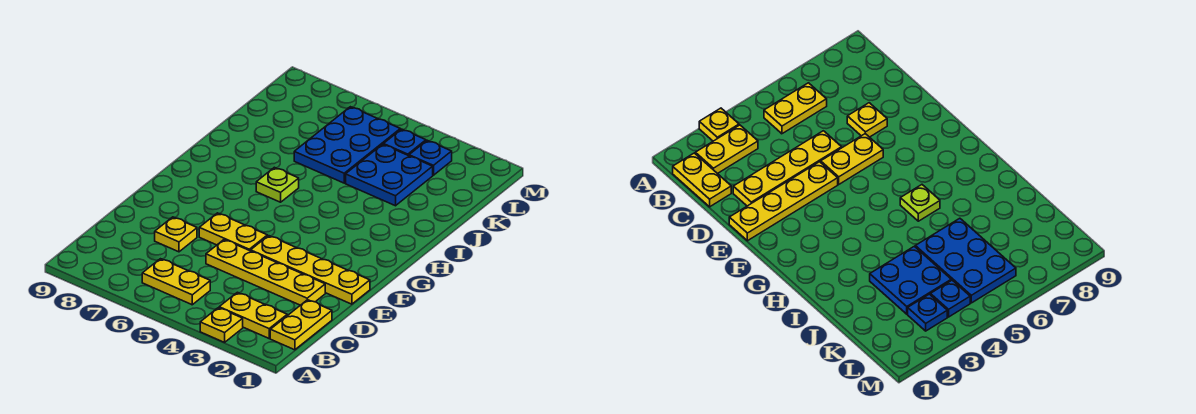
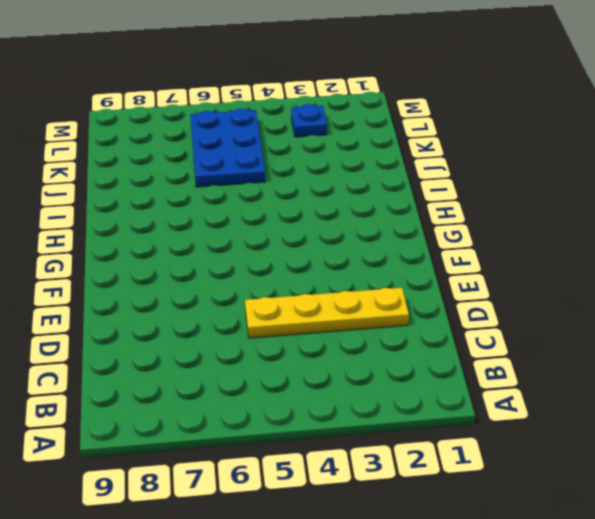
none -> yellow plate A3 level 1
none -> yellow plate B1:C1 level 1
none -> yellow plate B2:B3 level 1

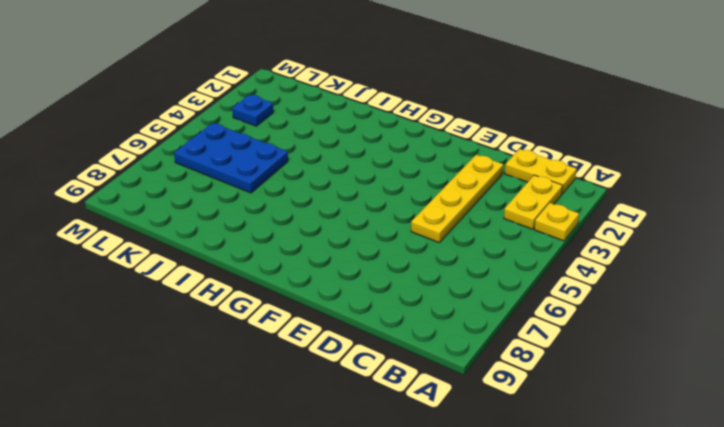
none -> yellow plate B5:B6 level 1
none -> yellow plate D7 level 1
none -> yellow plate E1:E4 level 1

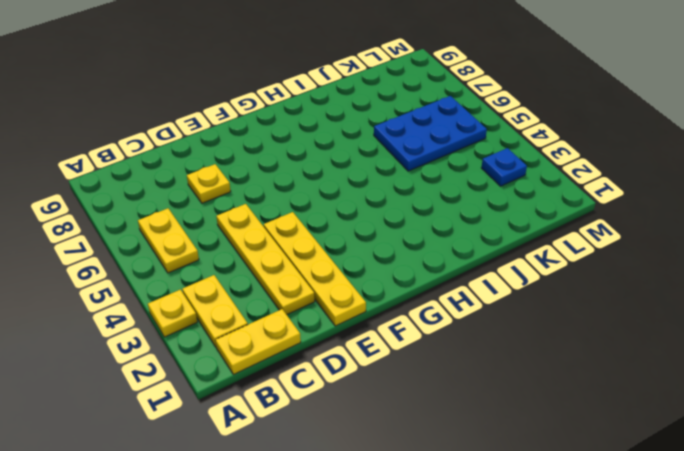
none -> yellow plate E5:E6 level 1
none -> lime plate H6 level 1
none -> blue plate J3:K4 level 1

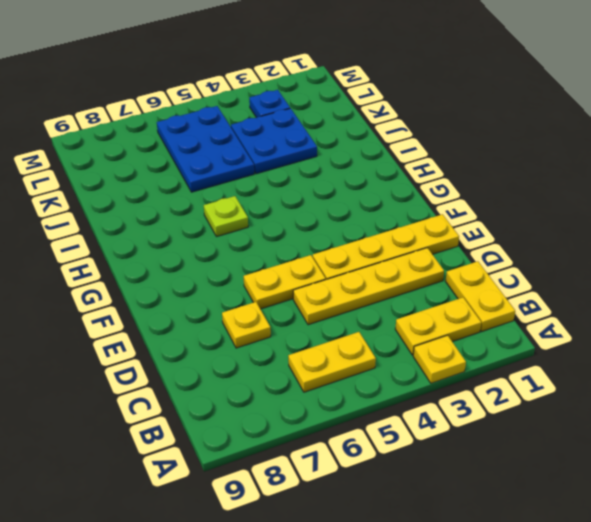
none -> blue plate L4 level 1

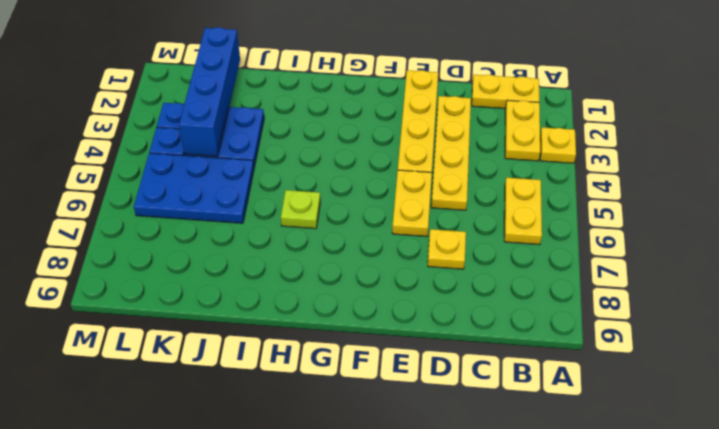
blue brick K1:K4 level 2 -> none

